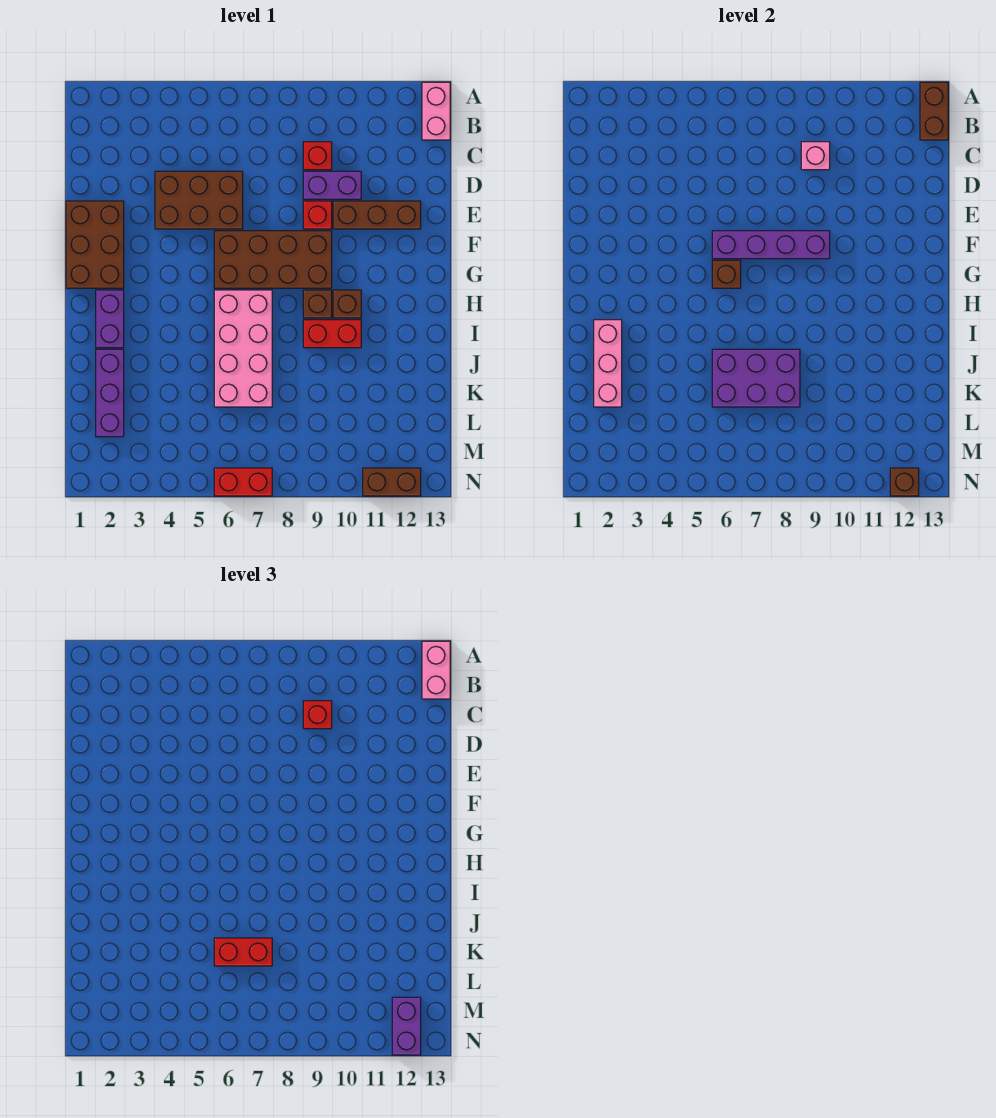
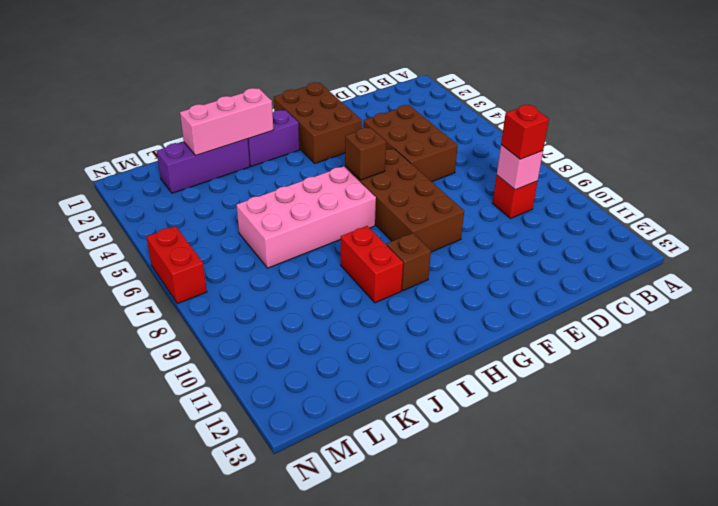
brown brick F1:G3 level 1 -> brown brick E1:G2 level 1
none -> pink brick A13:B13 level 1
none -> purple brick D9:D10 level 1
none -> red brick E9 level 1

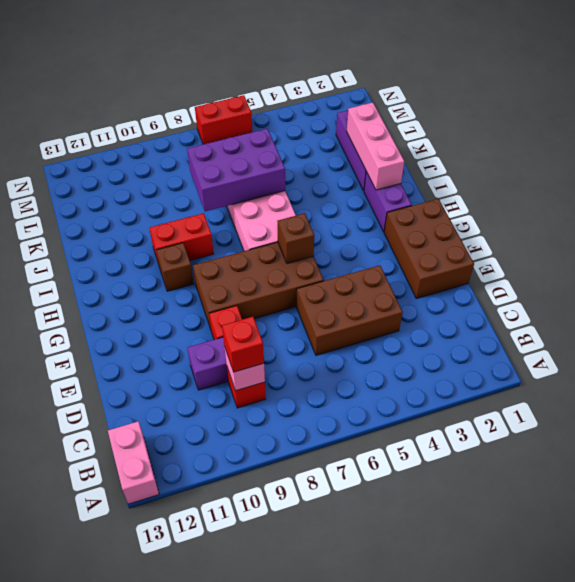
none -> brown brick E10:E12 level 1
none -> brown brick H9 level 1
none -> brown brick N11:N12 level 1

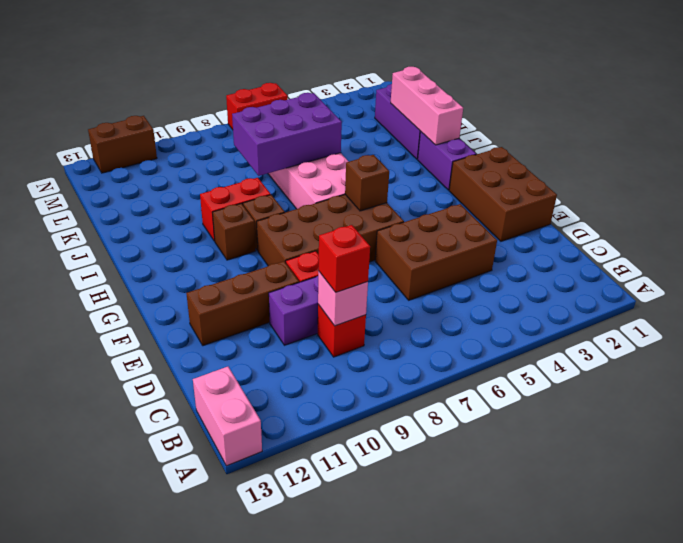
none -> brown brick A13:B13 level 2
none -> purple brick F6:F9 level 2
none -> brown brick N12 level 2

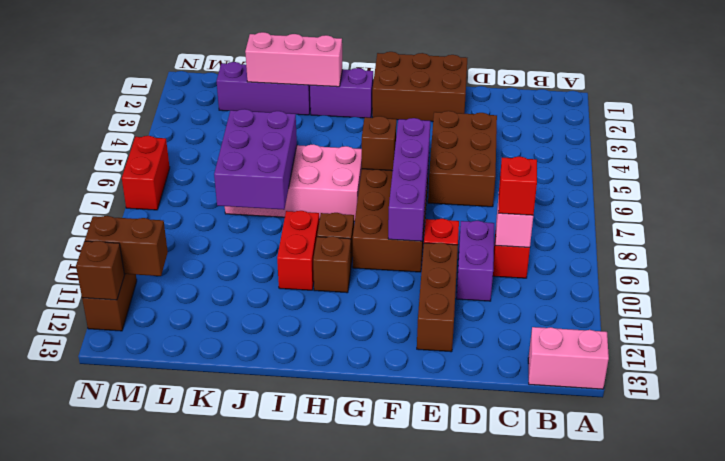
brown brick M11:N11 level 2 -> brown brick A13:B13 level 2
none -> pink brick A13:B13 level 3
none -> red brick K6:K7 level 3
none -> purple brick M12:N12 level 3

